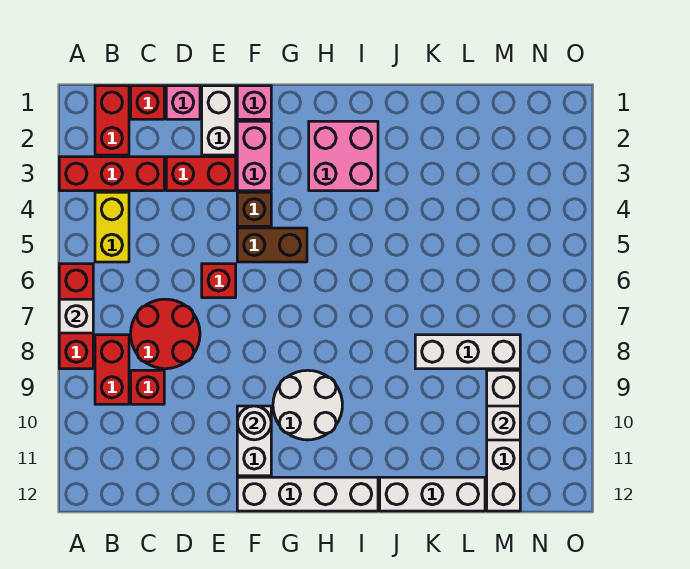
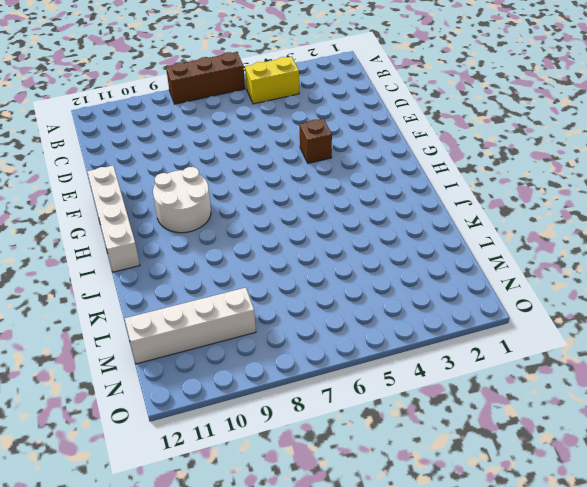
brown brick A6:A8 level 1 -> red brick A6:A8 level 1
none -> red brick A3:C3 level 1
none -> red brick B1:B2 level 1
none -> red brick B8:B9 level 1

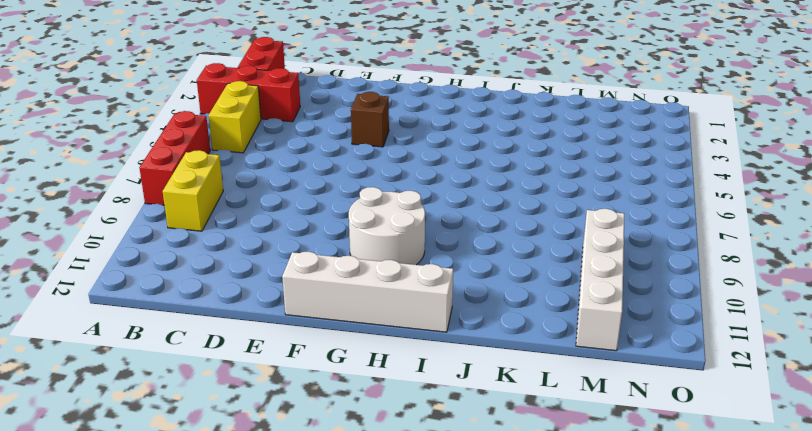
yellow brick B8:B9 level 1 -> red brick B8:B9 level 1
none -> red brick C1 level 1
none -> red round brick C7:D8 level 1
none -> red brick C9 level 1

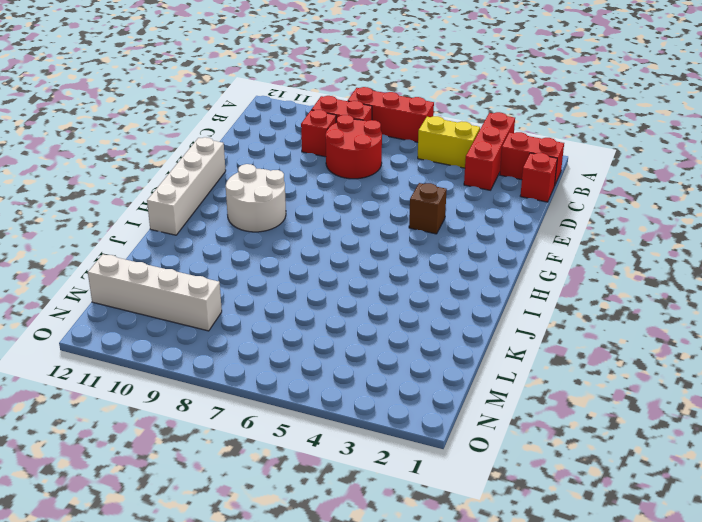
none -> pink brick D1 level 1
none -> red brick D3:E3 level 1
none -> white brick E1:E2 level 1

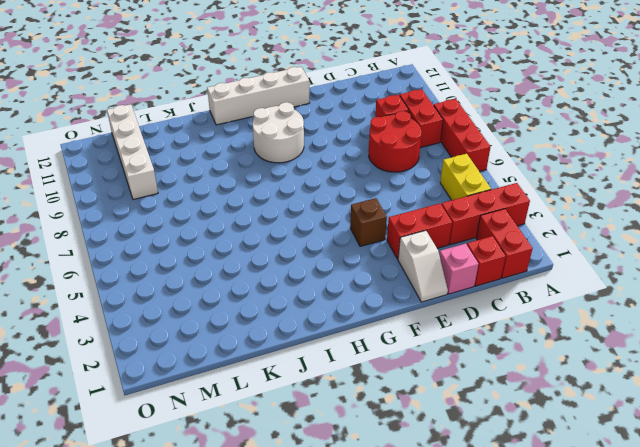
white slope E1:E2 level 1 top 2 -> white brick E1:E2 level 1
none -> red brick E6 level 1
none -> pink brick F1 level 1
none -> pink brick F2:F3 level 1

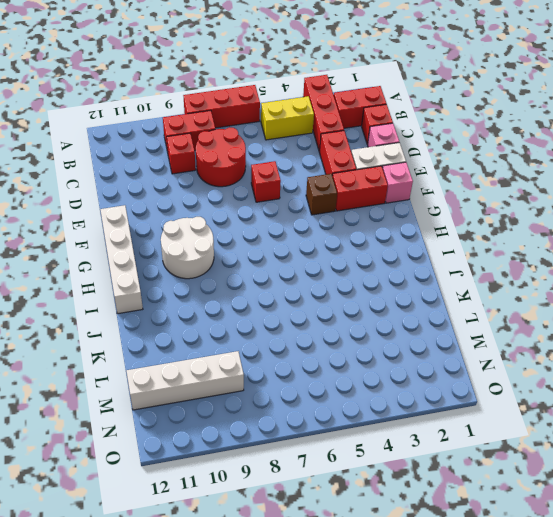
red brick F2:F3 level 1 -> pink brick F2:F3 level 1
none -> brown brick F5:G5 level 1
none -> white brick F10:F11 level 1
none -> pink brick H2:I3 level 1

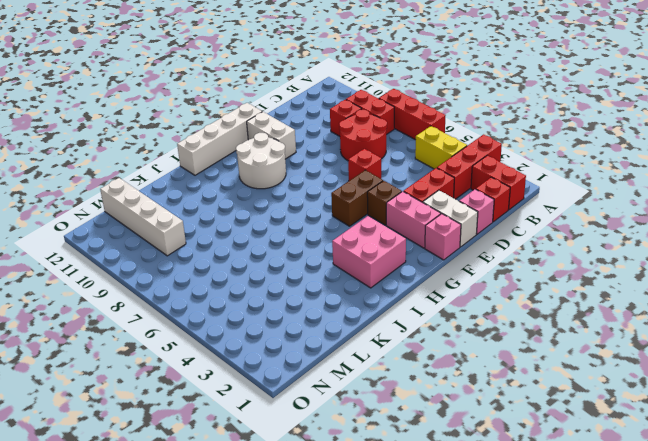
none -> white brick J12:L12 level 1
none -> white brick K8:M8 level 1
none -> white brick A7 level 2

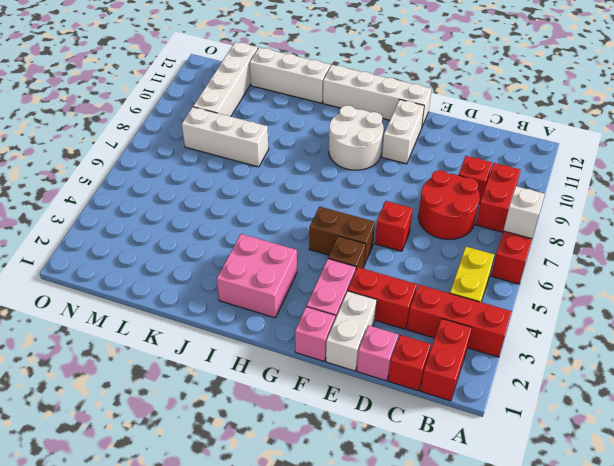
none -> white round brick F10 level 2
none -> white brick M10 level 2

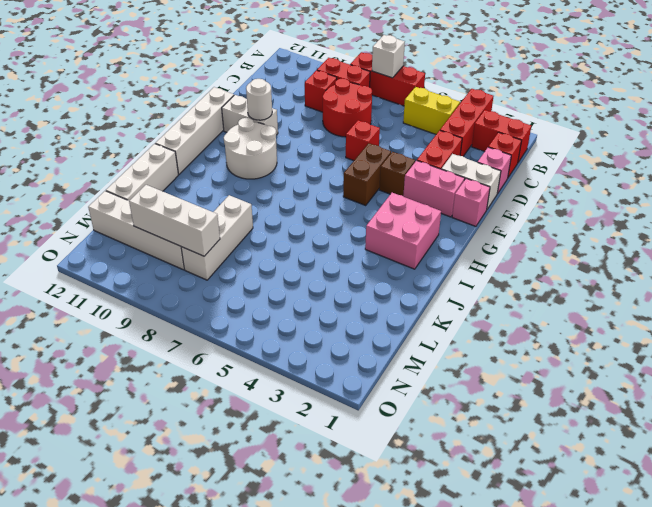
white brick M8:M10 level 2 -> white brick M10 level 2

